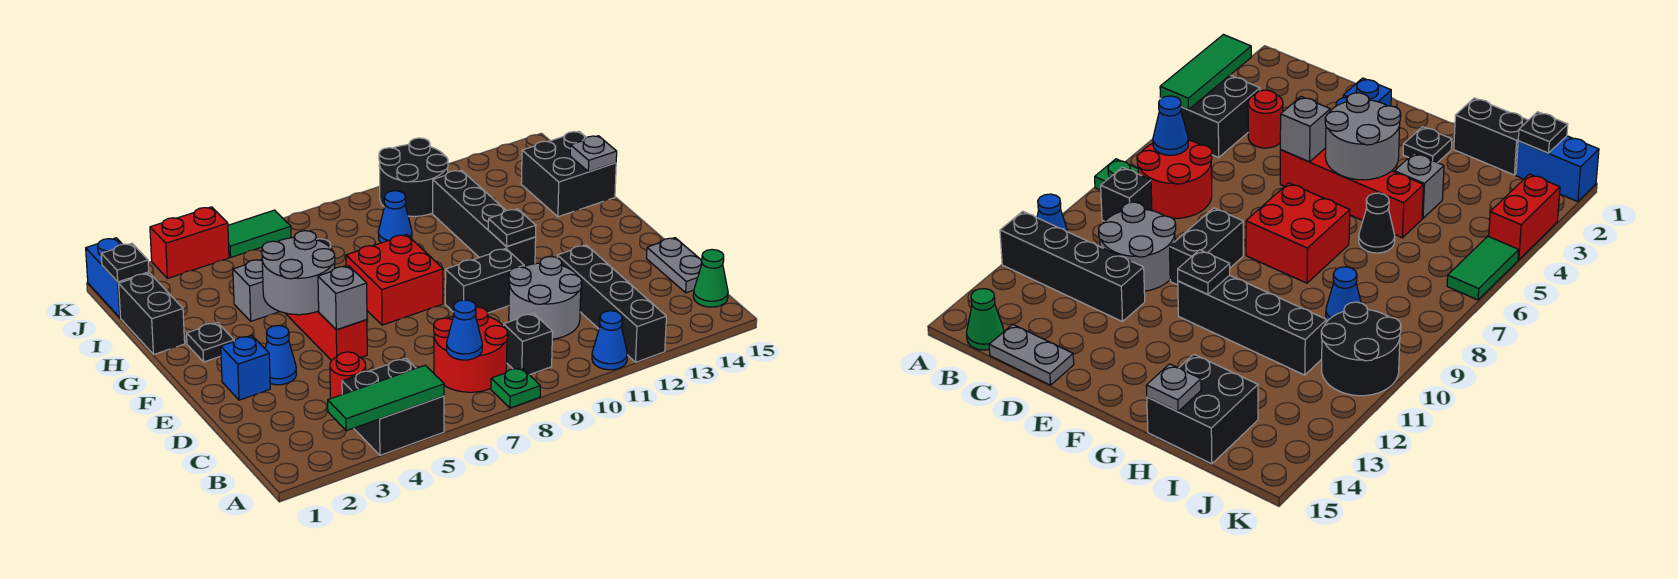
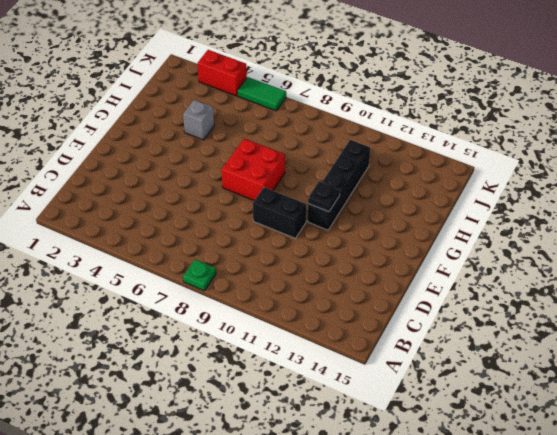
none -> black brick A4:B5 level 1
none -> blue cone A11 level 1
none -> black brick A12:D12 level 1
none -> red round brick B7:C8 level 1

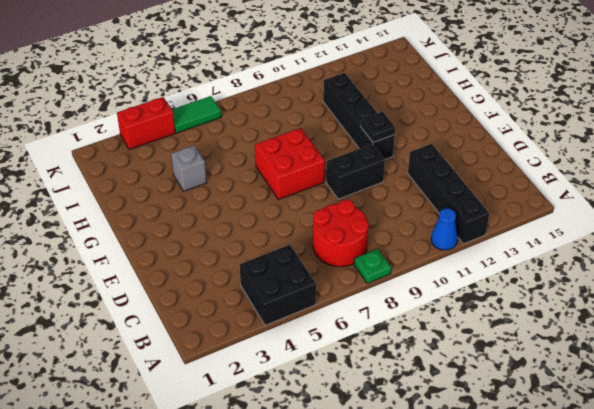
none -> black brick B9 level 1
none -> green cone B15 level 1
none -> red round brick C4 level 1
none -> grey round brick C10:D11 level 1

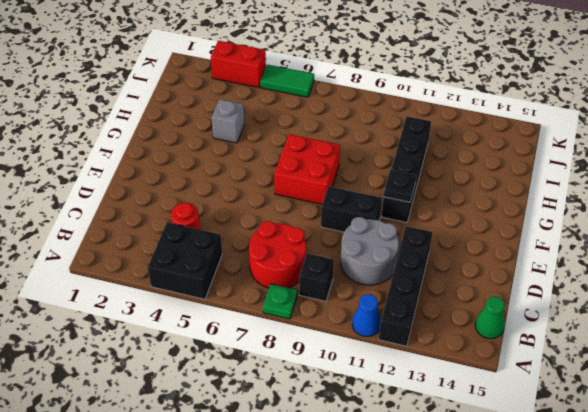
none -> grey plate C15:D15 level 1
none -> blue brick E2 level 1
none -> blue cone E3 level 1
none -> red brick E5:H5 level 1

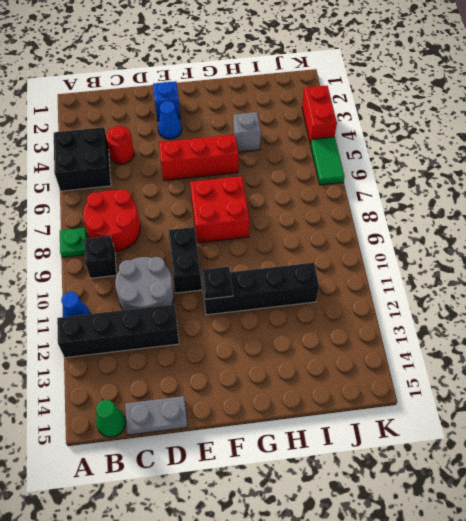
red brick E5:G5 level 1 -> red brick E5:H5 level 1
none -> black plate G2 level 1
none -> black brick H1:I1 level 1
none -> black cone H6 level 1
none -> black brick H14:I15 level 1

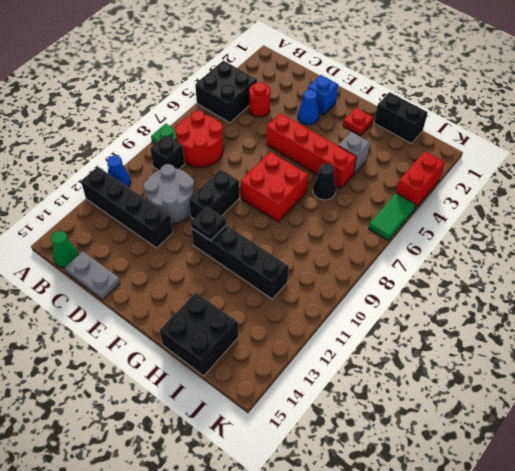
red plate G2 level 1 -> black plate G2 level 1
none -> blue cone I9 level 1
none -> blue brick J1:K1 level 1
none -> black round brick J10:K11 level 1
none -> green tile A3:A5 level 2

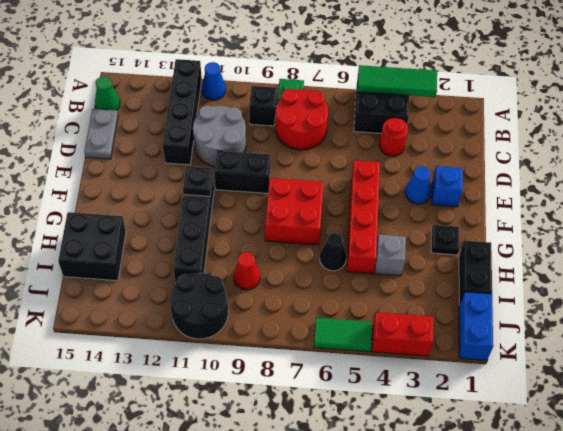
red cone I9 level 1 -> blue cone I9 level 1
none -> blue cone B7 level 2
none -> grey brick E5 level 2
none -> grey round brick F4:G5 level 2
none -> grey plate H15 level 2

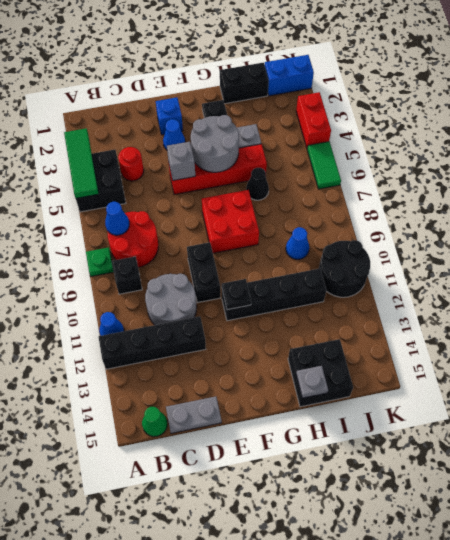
none -> black plate J1 level 2

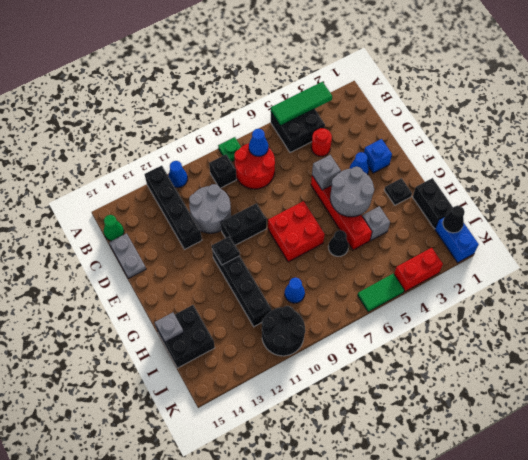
black cone J1 level 2 -> black plate J1 level 2

